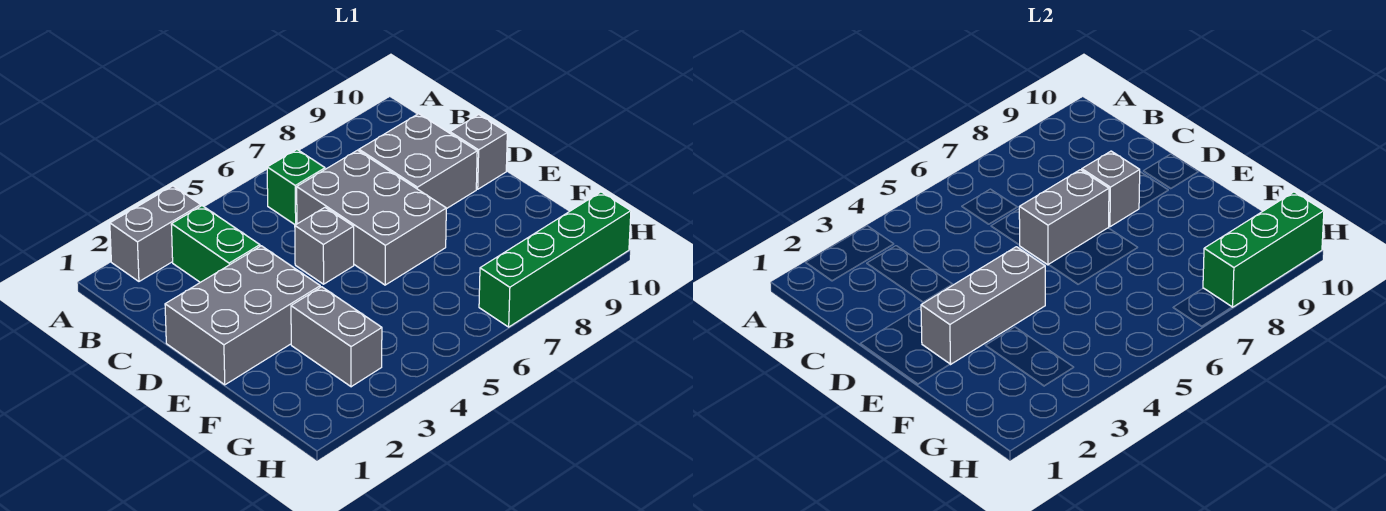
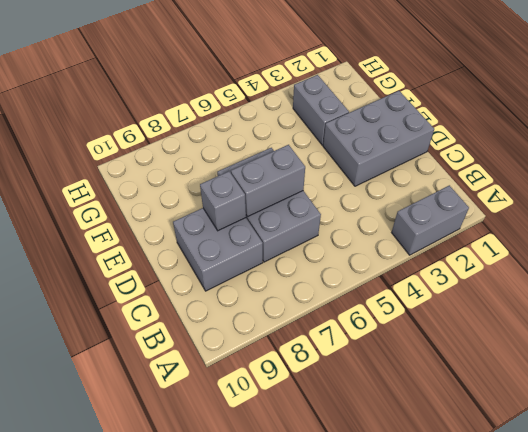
none -> green brick B3:C3 level 1
none -> green brick B6 level 1
none -> grey brick D5 level 1

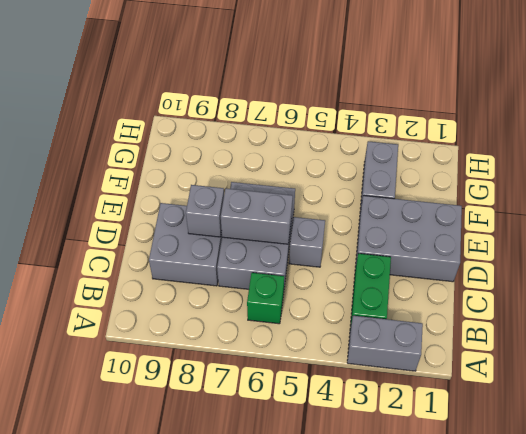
none -> grey brick D10 level 1
none -> green brick H7:H10 level 1
none -> grey brick E2:E4 level 2

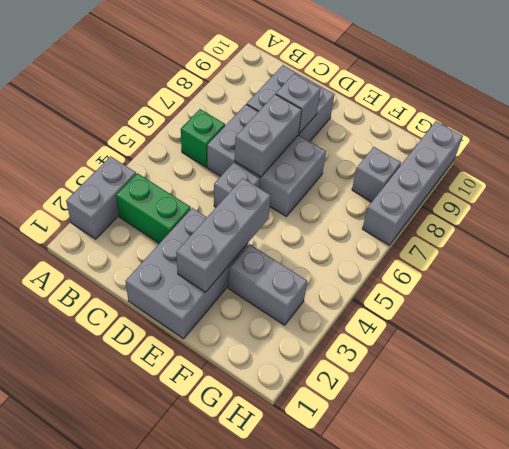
grey brick G8 level 1 -> grey brick D10 level 1
grey brick H7:H10 level 1 -> green brick H7:H10 level 1
none -> green brick H8:H10 level 2

